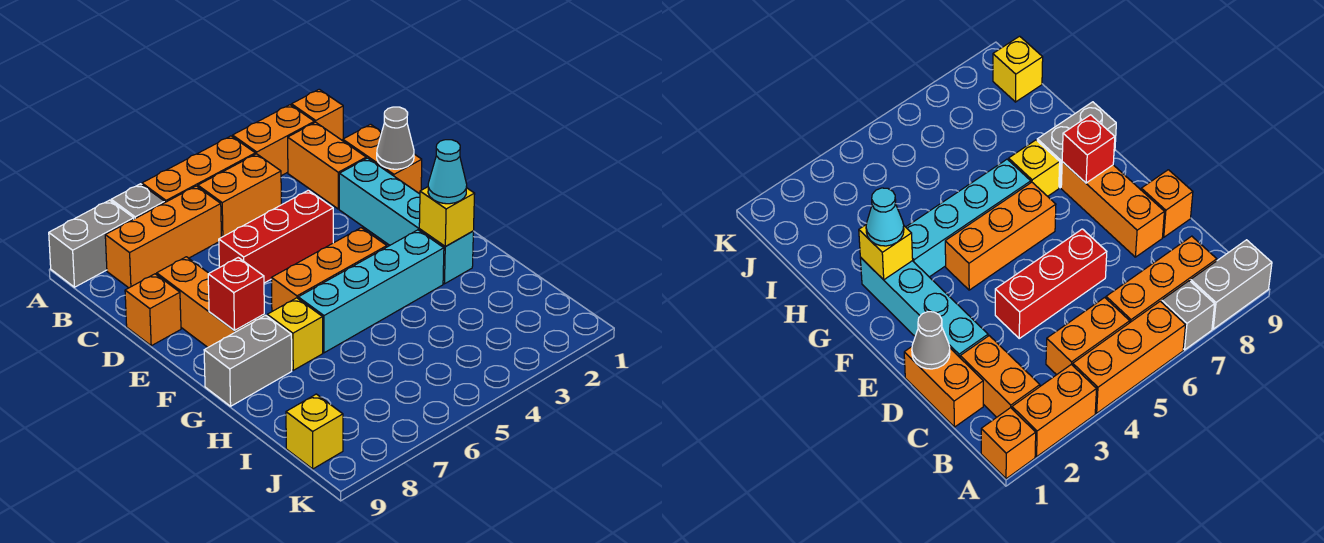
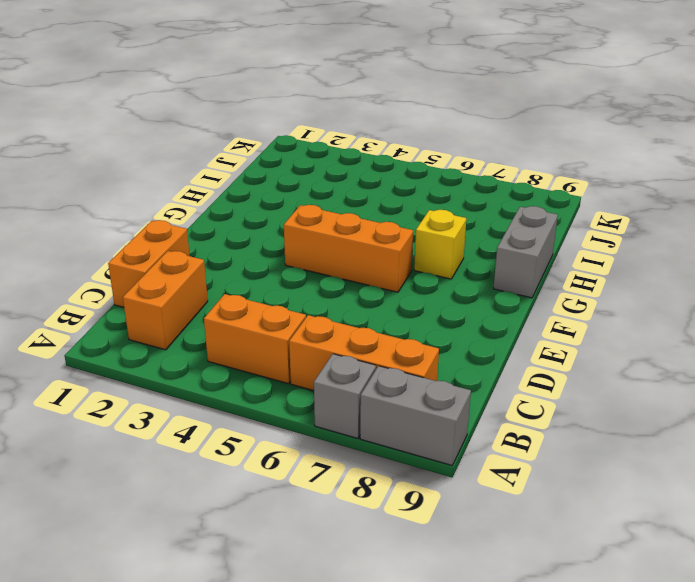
grey brick G9:H9 level 1 -> grey brick G8:G9 level 1
none -> orange brick A1 level 1
none -> orange brick A2:A3 level 1
none -> orange brick A4:A6 level 1

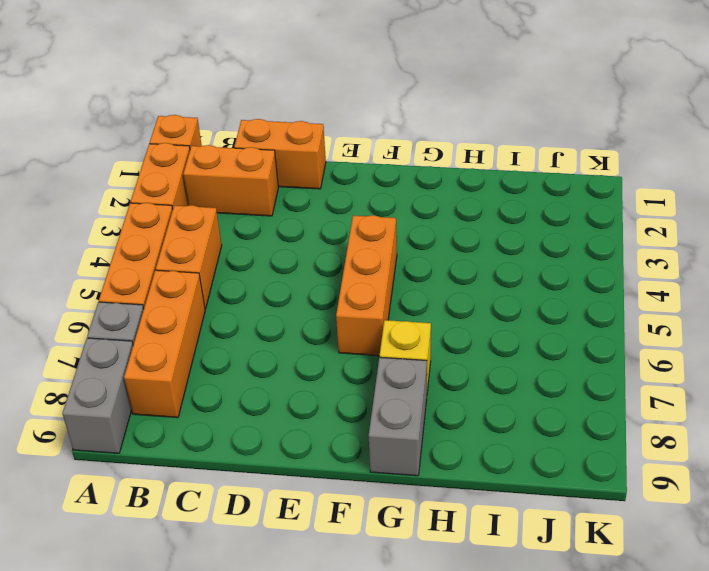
none -> cyan brick D2:G2 level 1
none -> red brick D4:D6 level 1
none -> orange brick D8:F8 level 1

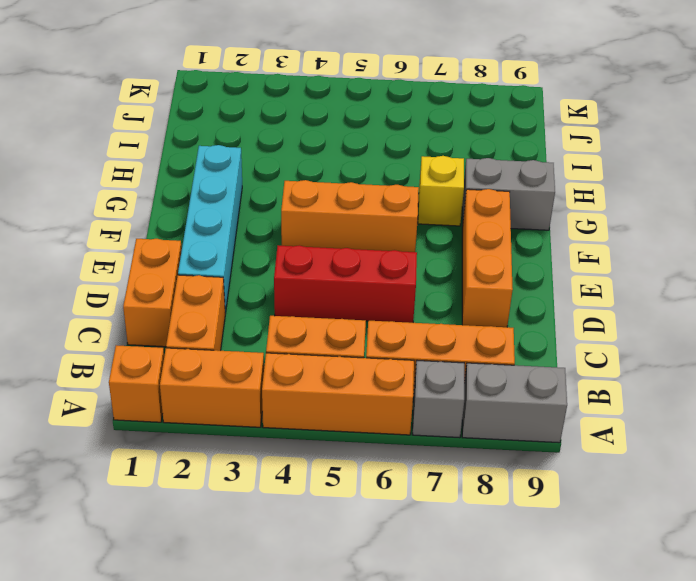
none -> orange brick D9 level 1
none -> cyan brick G3:G6 level 1
none -> yellow brick J9 level 1

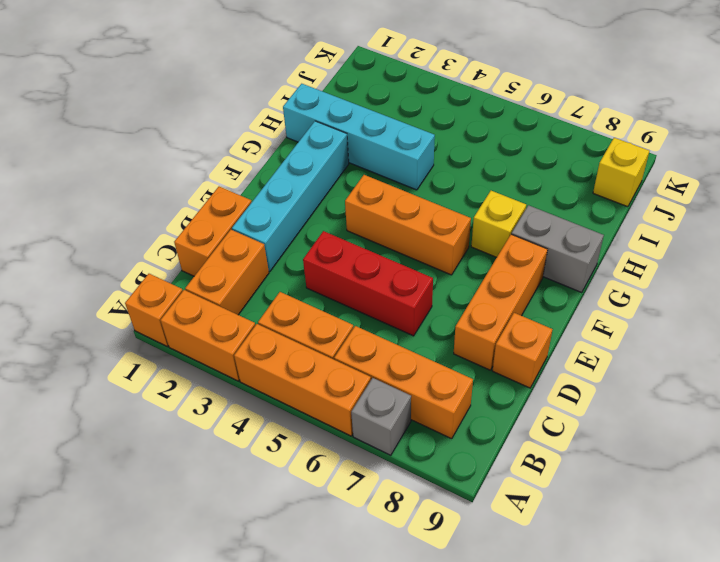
cyan brick H1:H4 level 1 -> cyan brick G3:G6 level 1
none -> grey brick A8:A9 level 1
none -> grey cone D1 level 2
none -> red brick F8 level 2

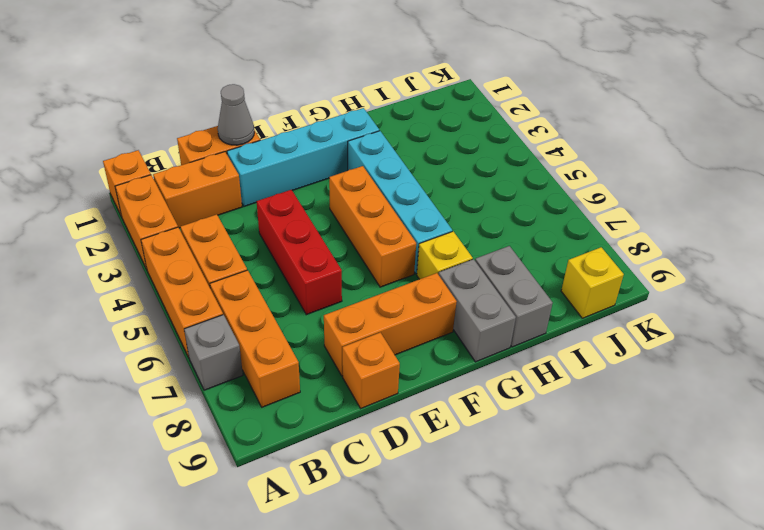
grey brick H8:H9 level 1 -> grey brick A8:A9 level 1
none -> red brick F8 level 2
none -> yellow brick G2 level 2
none -> cyan cone G2 level 3

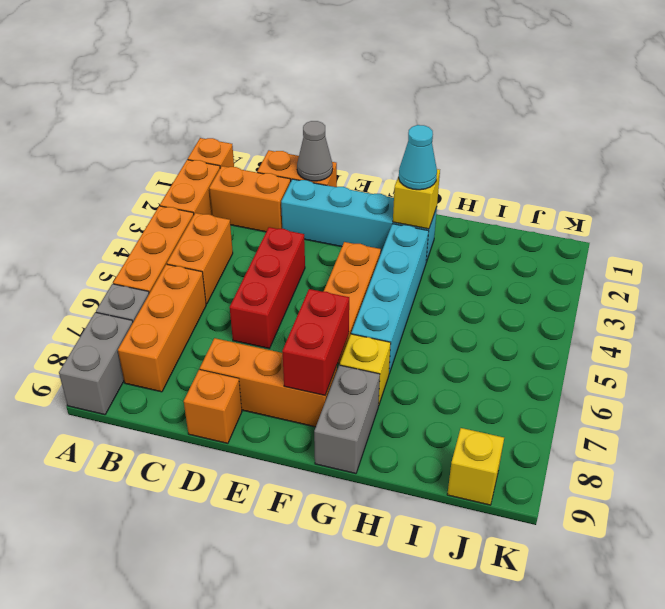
red brick F7:F8 level 2 -> red brick F8 level 2

